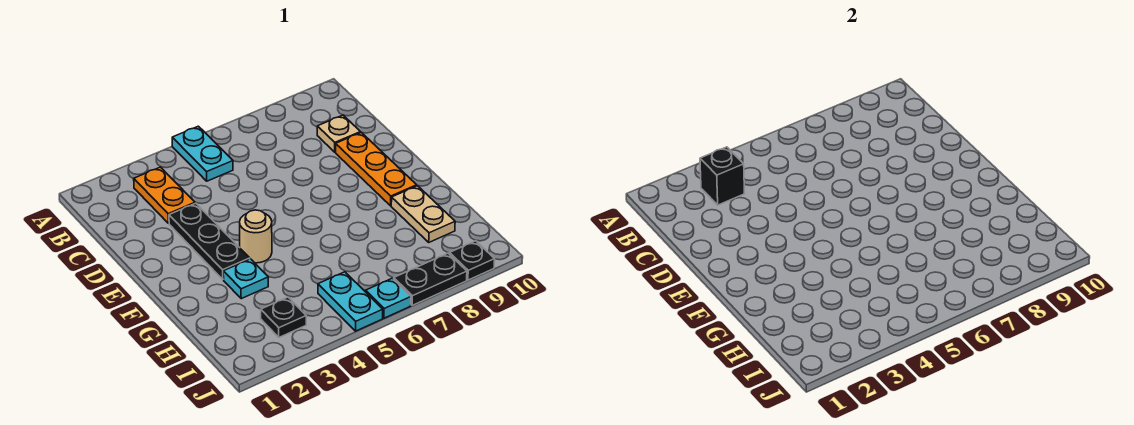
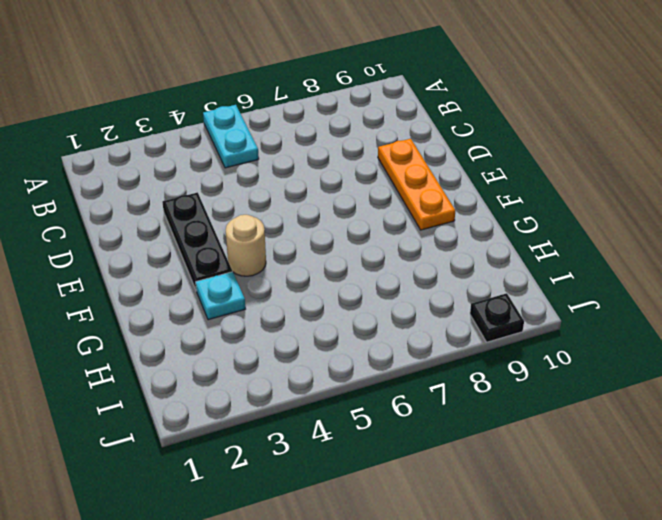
none -> orange plate B3:C3 level 1
none -> tan plate C9 level 1
none -> tan plate G9:H9 level 1

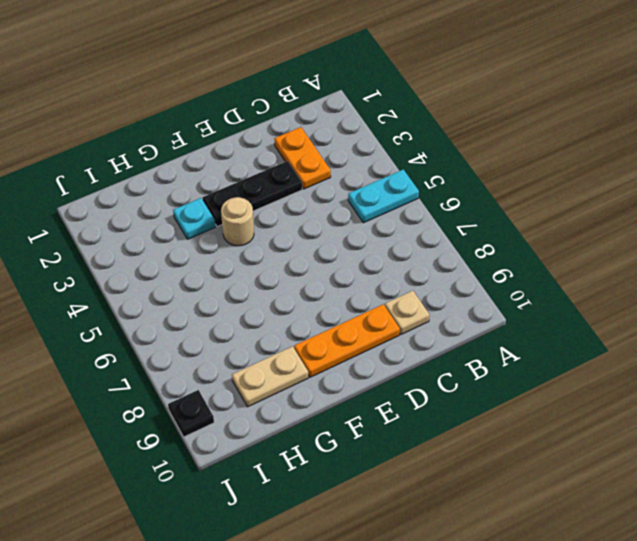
orange plate C2:C3 level 1 -> orange plate B3:C3 level 1
none -> black plate I3 level 1
none -> cyan plate I5:J5 level 1
none -> cyan plate J6 level 1

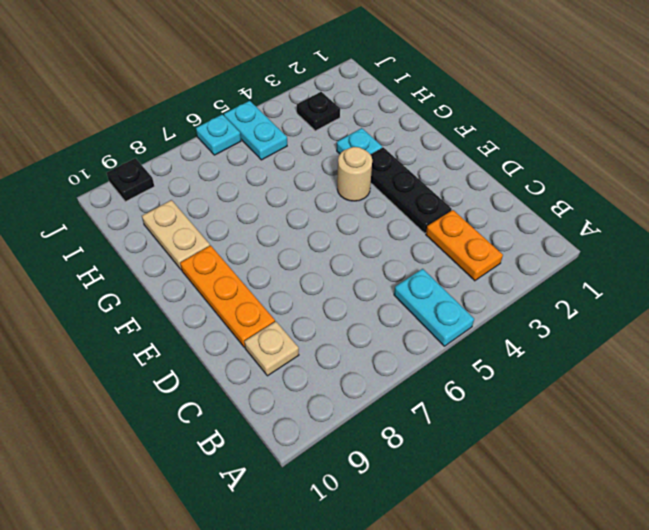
none -> black plate J7:J8 level 1
none -> black brick B3 level 2

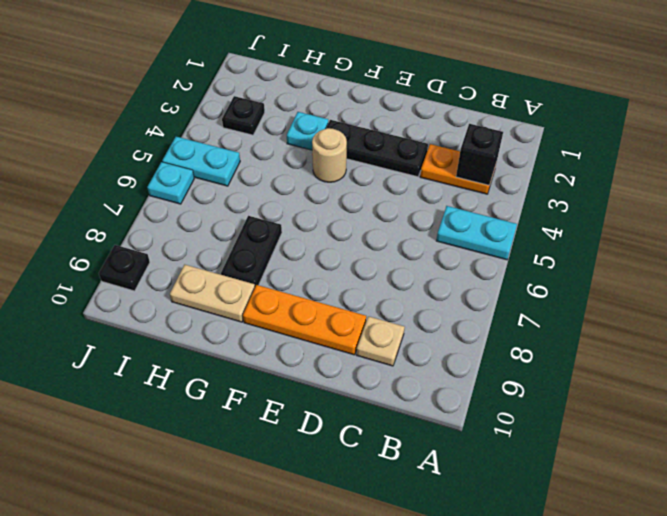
black plate G7:G8 level 1 -> black plate J7:J8 level 1

